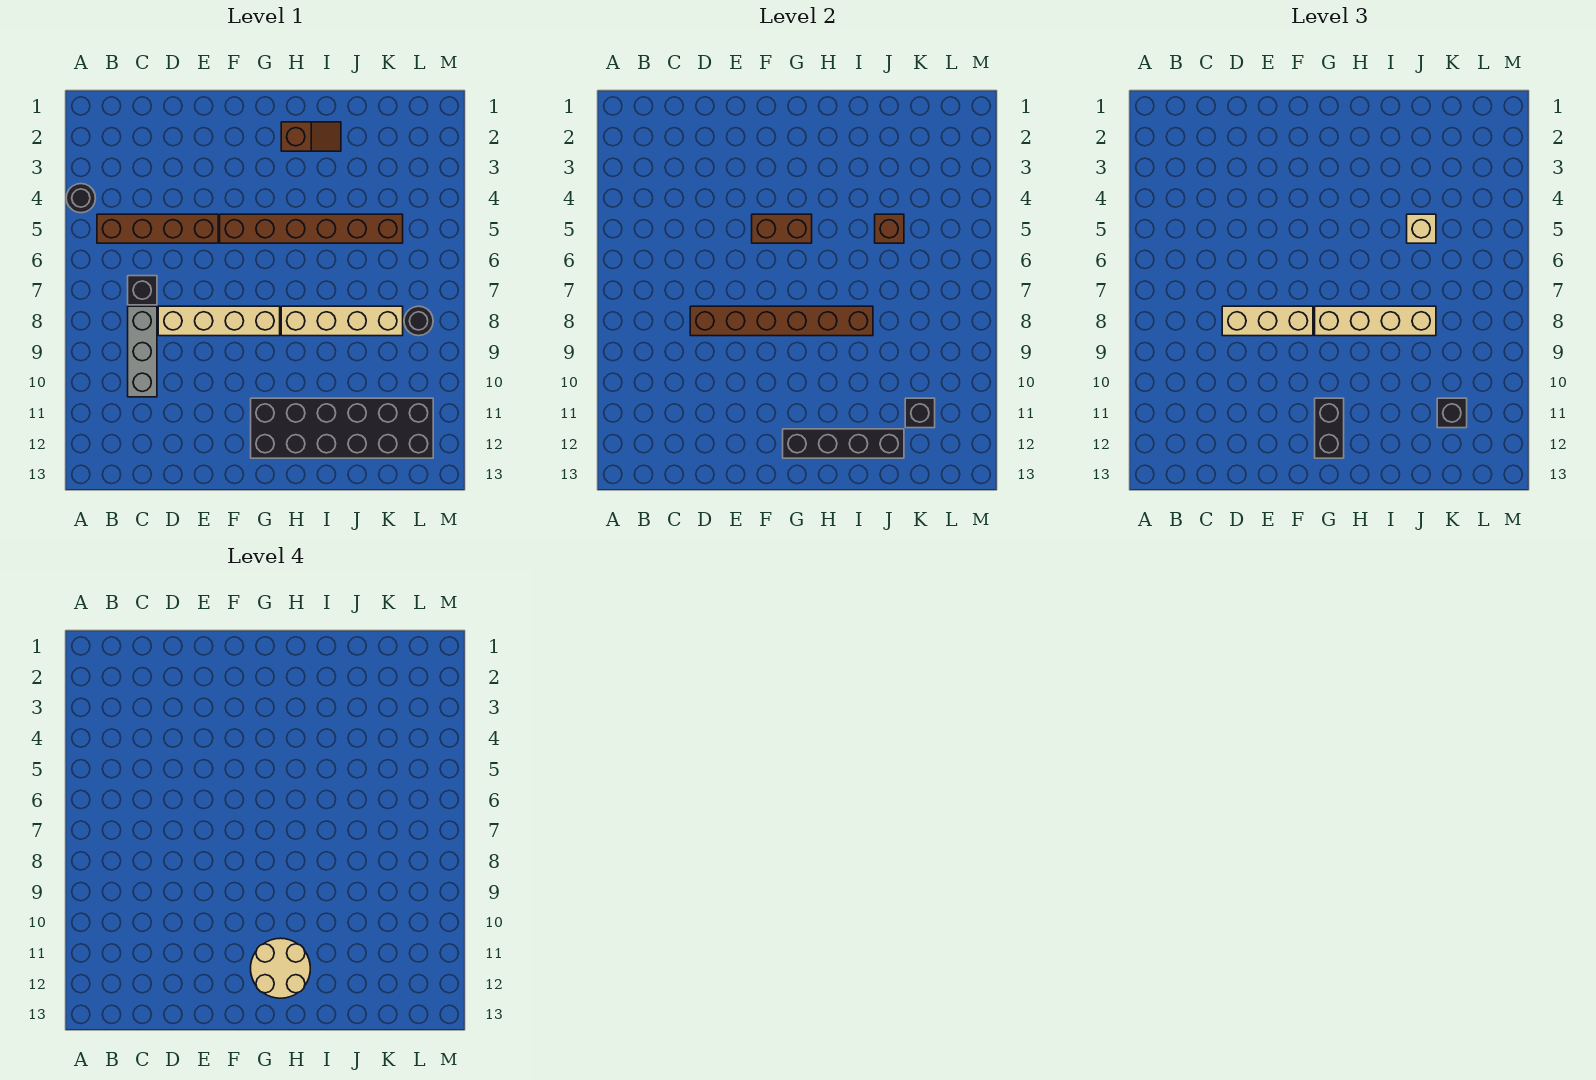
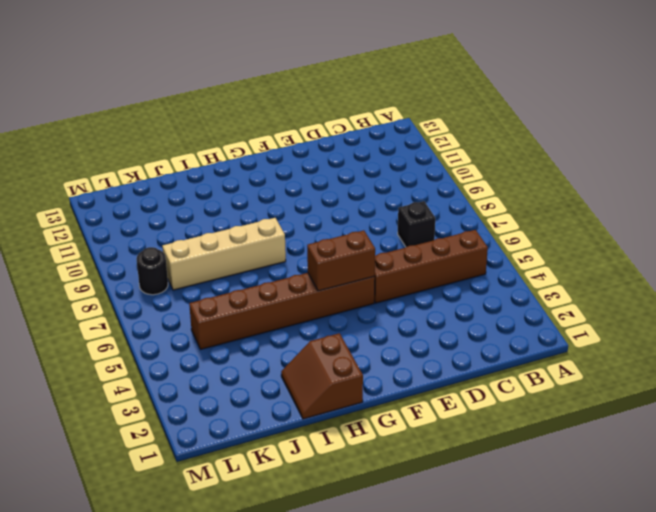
brown slope H1:I2 level 1 top H -> brown slope H2:I2 level 1 top H
none -> black round brick A4 level 1
none -> grey brick C8:C10 level 1
none -> tan brick D8:G8 level 1

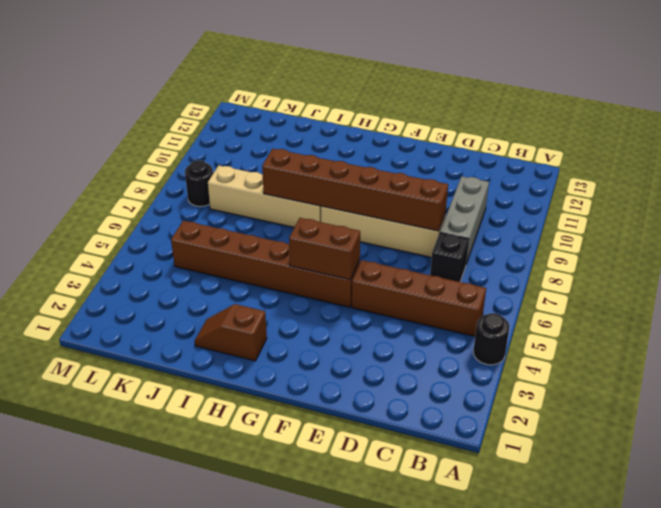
none -> black brick G11:L12 level 1
none -> black brick G12:J12 level 2
none -> brown brick J5 level 2

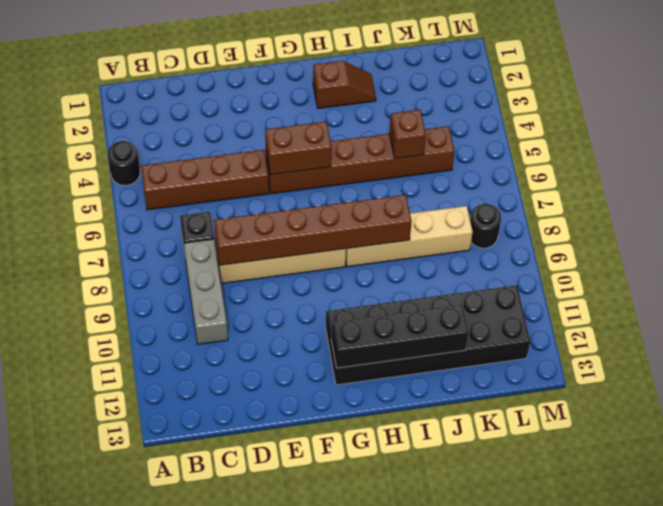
none -> black brick K11 level 2
none -> tan brick D8:F8 level 3
none -> tan brick G8:J8 level 3

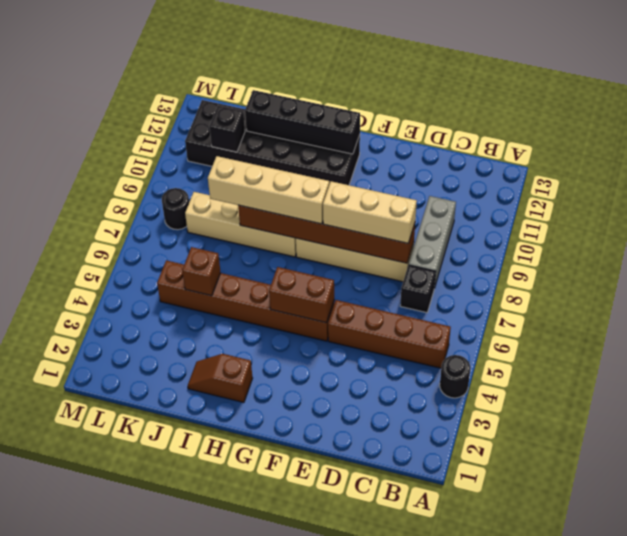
none -> black brick G11:G12 level 3
none -> tan brick J5 level 3
none -> black brick K11 level 3

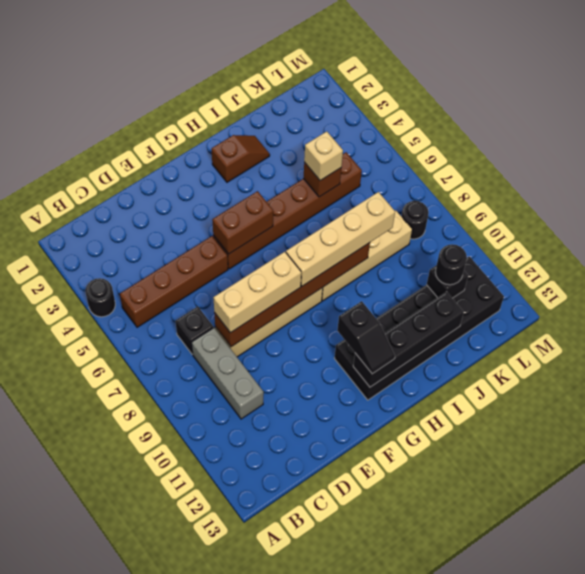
black slope G11:G12 level 3 top 11 -> black brick G11:G12 level 3
black round brick K11 level 3 -> black brick K11 level 3
none -> tan round brick G11:H12 level 4

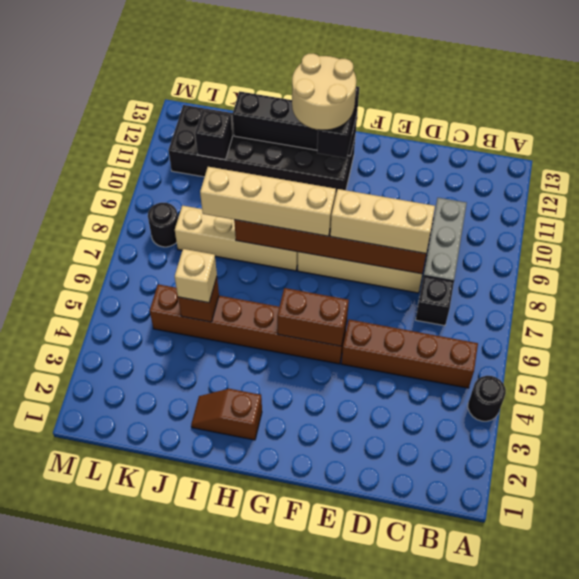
none -> black brick K11 level 3

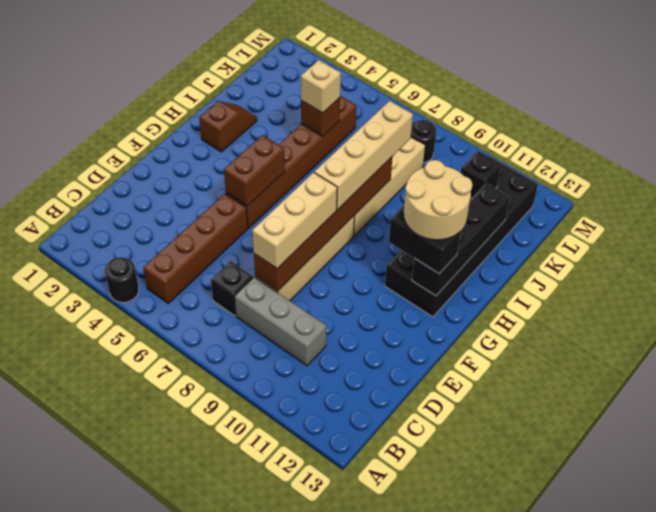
none -> black brick K11 level 3

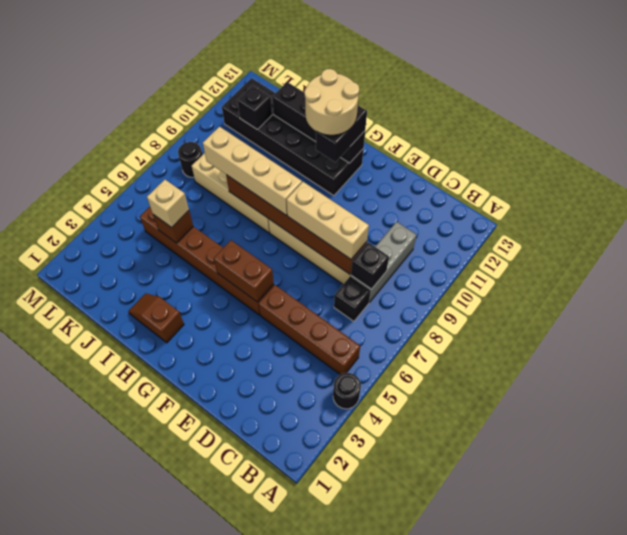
black brick C8 level 2 -> black brick K11 level 3

